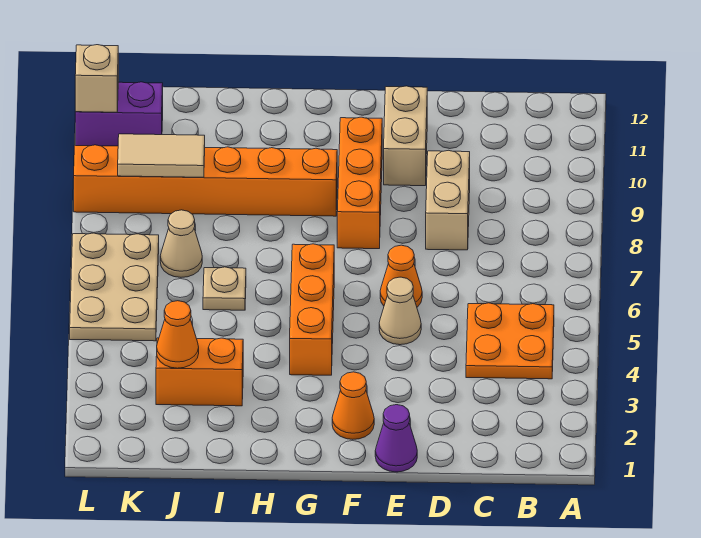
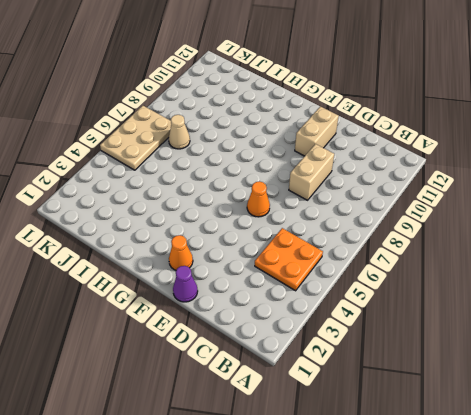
none -> tan cone E5 level 1
none -> orange brick F8:F10 level 1
none -> orange brick G4:G6 level 1

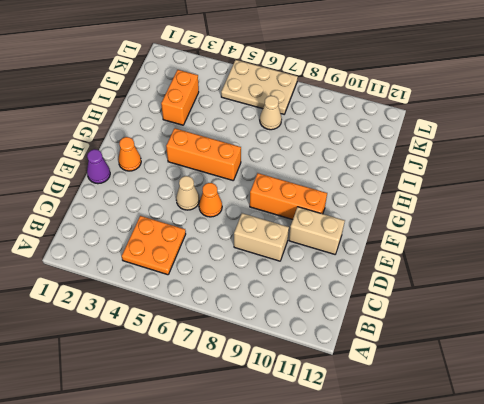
none -> orange brick G9:L9 level 1
none -> tan plate I6 level 1
none -> purple brick K11:L11 level 1

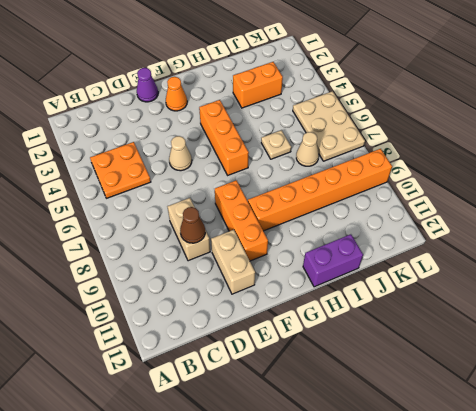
brown cone D9 level 2 -> none
purple brick H12:I12 level 1 -> purple brick K11:L11 level 1
none -> orange cone E6 level 1
none -> orange cone J3 level 2
none -> tan tile J9:K9 level 2

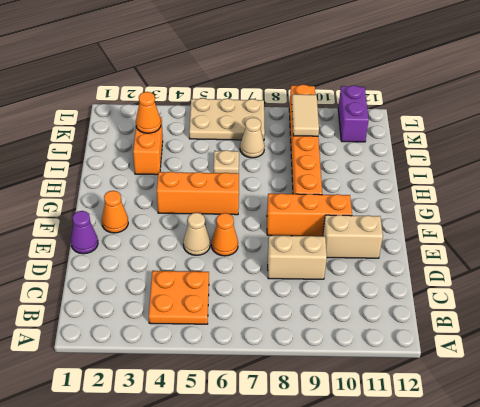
none -> tan brick L11 level 2

